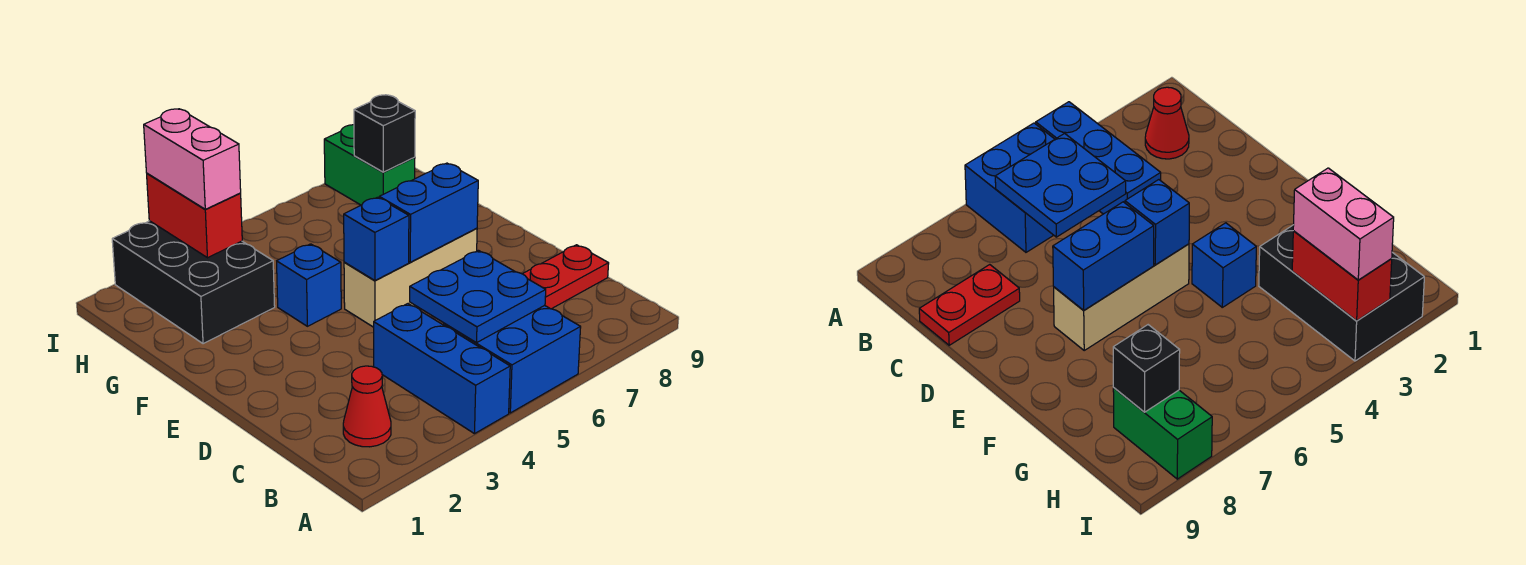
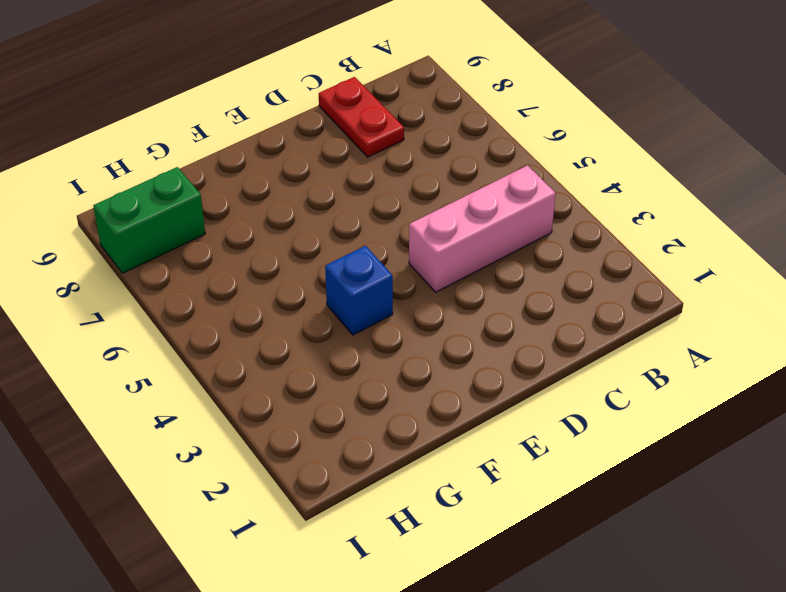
pink brick B4:D4 level 1 -> blue brick A4:C4 level 1
none -> blue brick A5:B6 level 1
none -> red cone B2 level 1
none -> tan brick E5:E7 level 1

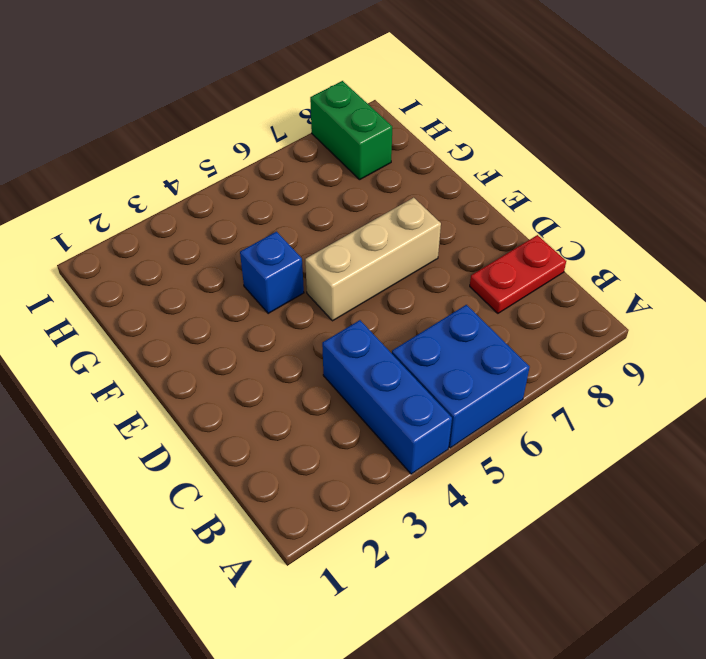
none -> red cone B2 level 1
none -> black brick G2:I3 level 1
none -> blue plate B5:C6 level 2

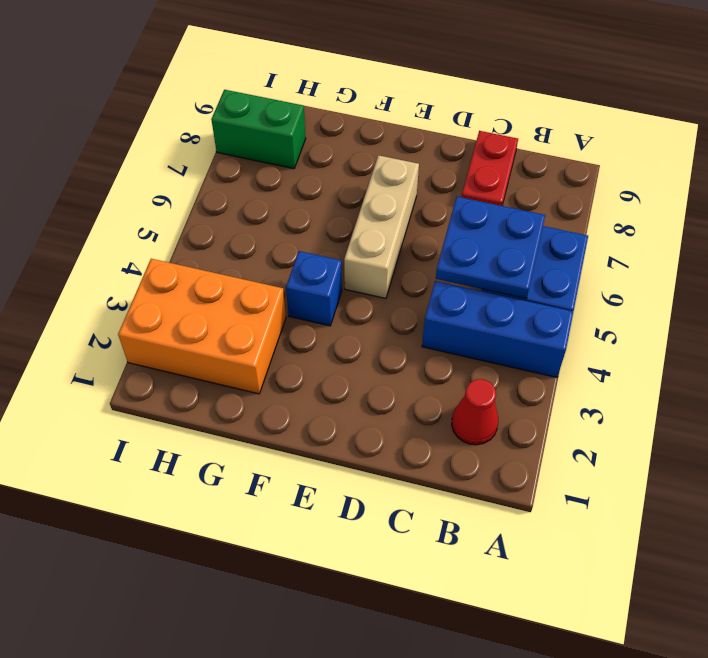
orange brick G2:I3 level 1 -> black brick G2:I3 level 1
none -> blue brick E5 level 2
none -> blue brick E6:E7 level 2
none -> red brick H3:I3 level 2

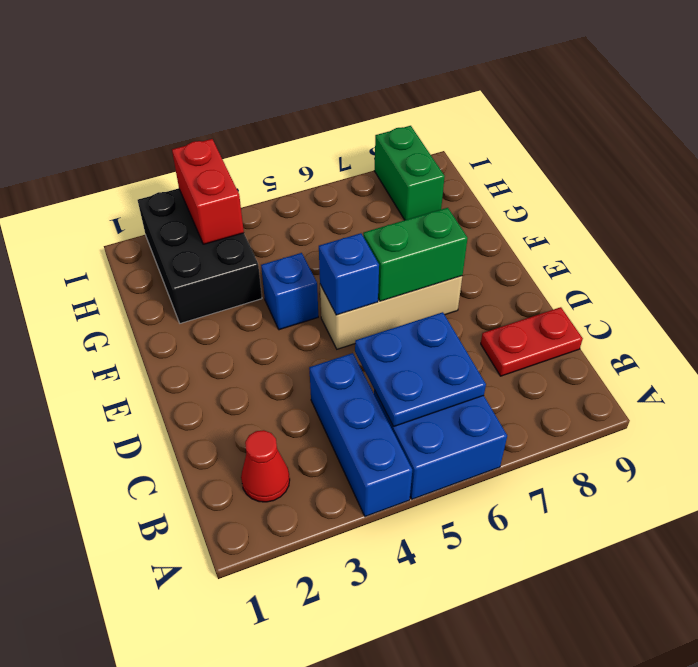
green brick E6:E7 level 2 -> blue brick E6:E7 level 2
none -> black brick H8 level 2
none -> pink brick H3:I3 level 3

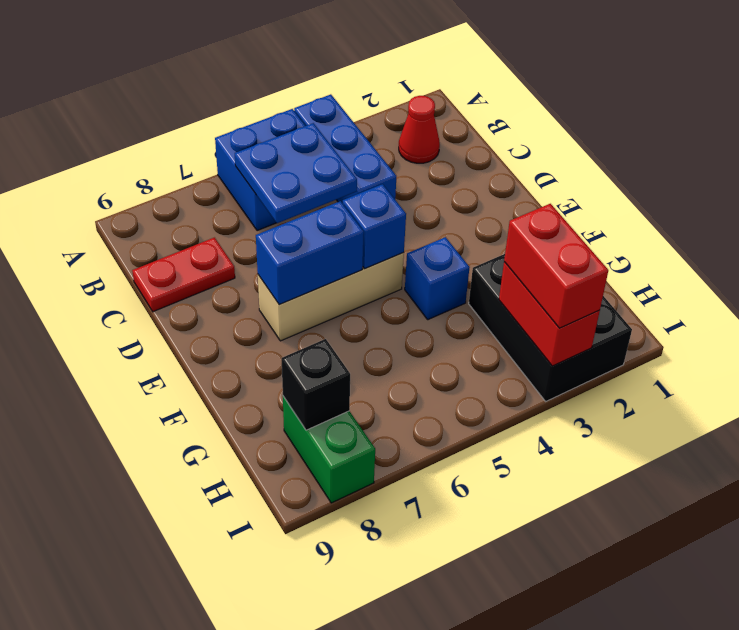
red brick H3:I3 level 3 -> pink brick H3:I3 level 3

